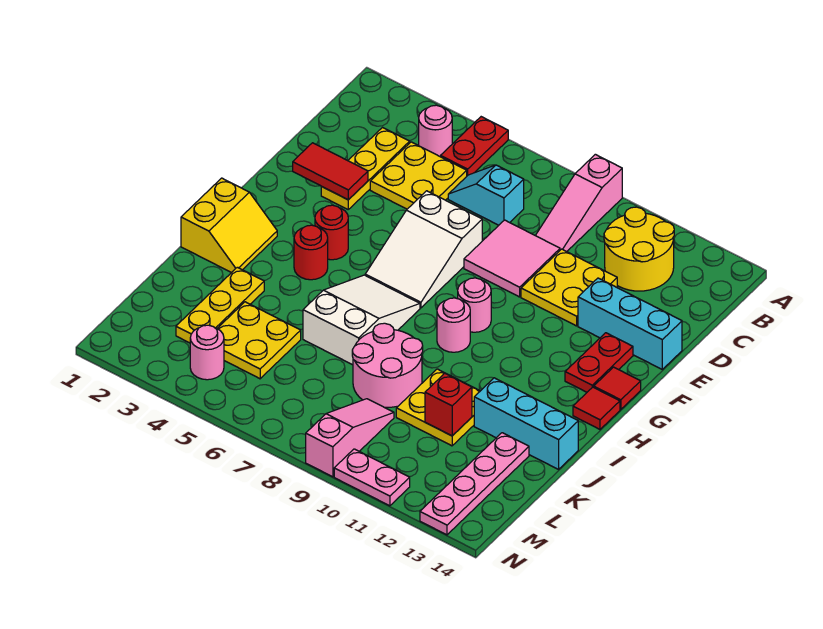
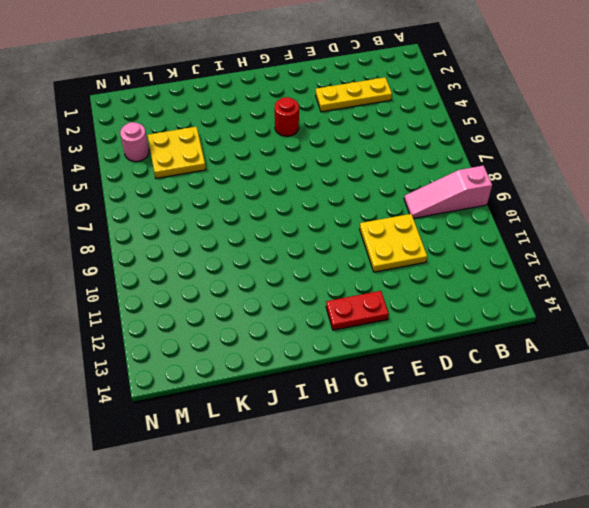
none -> red plate A5:B5 level 1
none -> pink round brick B4 level 1
none -> yellow round brick B11:C12 level 1
none -> yellow plate C4:D5 level 1

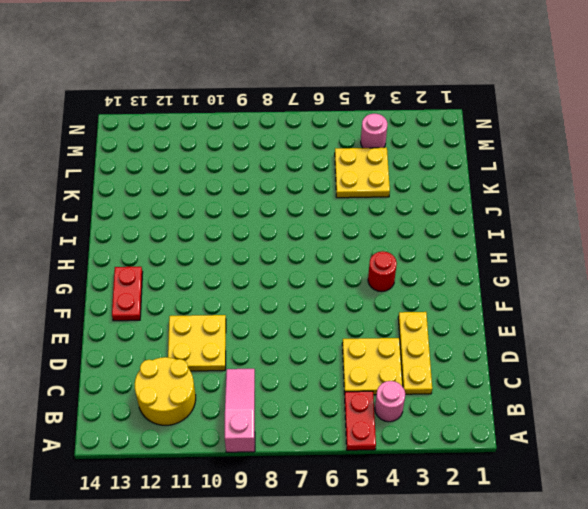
none -> cyan slope C6:C7 level 1 top 7
none -> pink tile D8:E9 level 1
none -> white slope E6:G7 level 1 top E
none -> cyan brick E12:E14 level 1

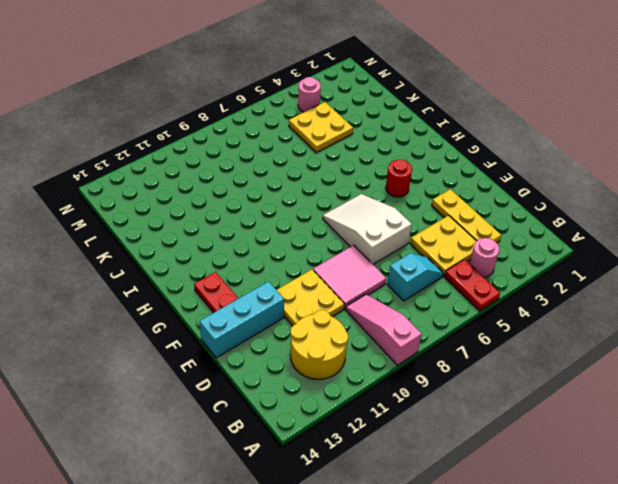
none -> pink round brick G9 level 1
none -> red tile G14 level 1
none -> yellow slope H1:I2 level 1 top 1
none -> red round brick H4 level 1

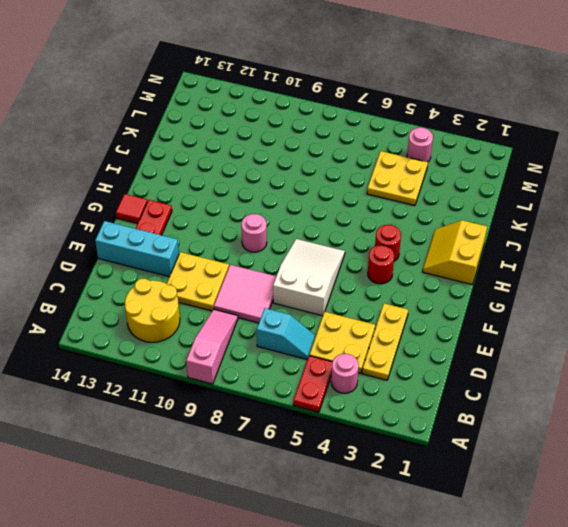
none -> white slope H6:J7 level 1 top J
none -> pink round brick H9 level 1
none -> red tile H14 level 1
none -> yellow plate J3:L3 level 1

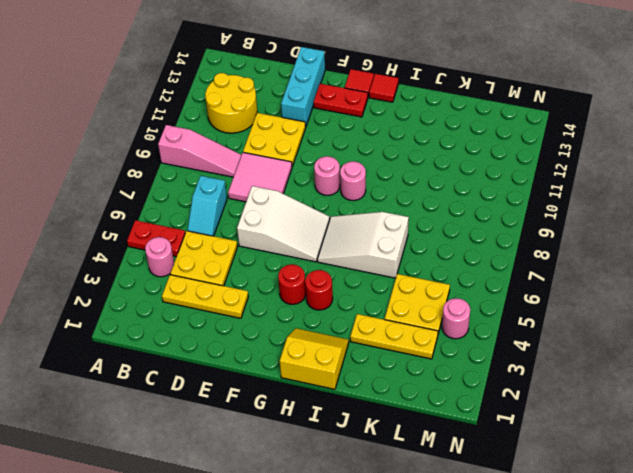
none -> pink round brick J8:K9 level 1
none -> yellow plate J10:K11 level 1
none -> cyan brick J12:J14 level 1
none -> pink plate K13:N13 level 1

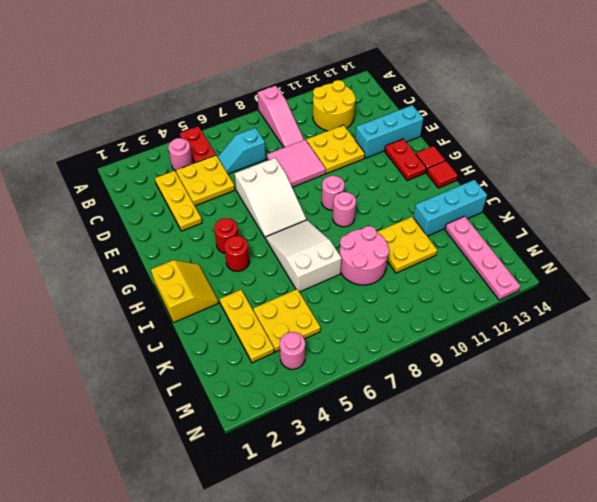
none -> pink slope L9:N9 level 1 top N
none -> pink plate N10:N11 level 1
none -> red tile E2:E3 level 2
none -> red brick K11 level 2

